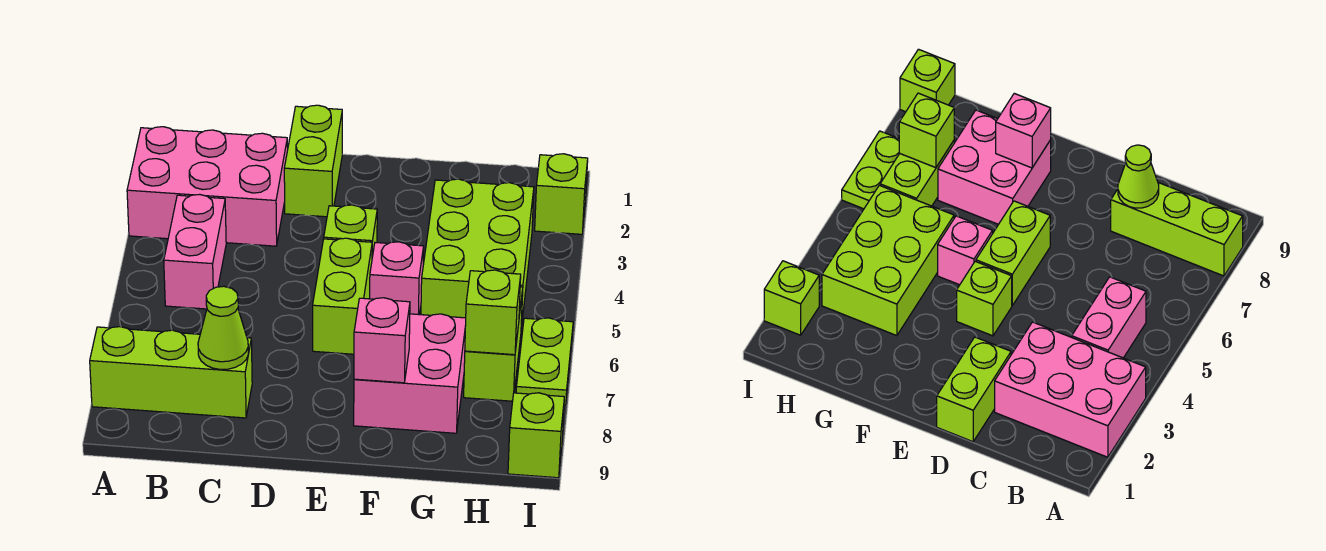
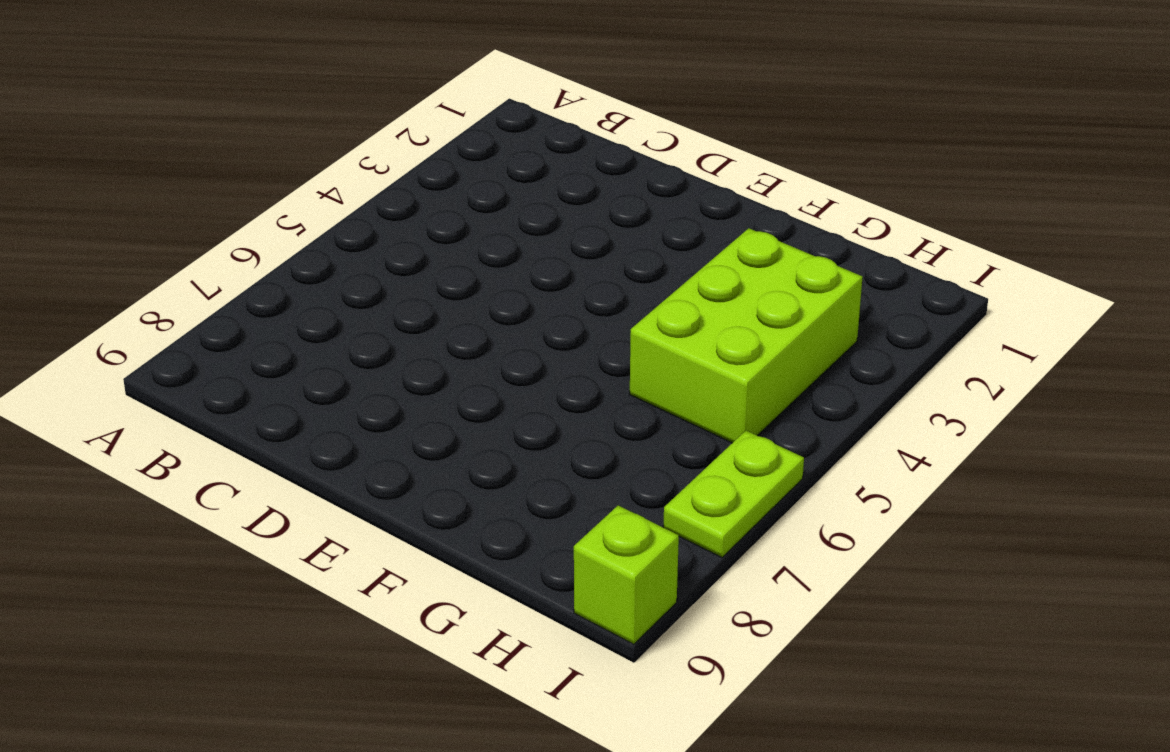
none -> pink brick A2:C3 level 1
none -> lime brick A8:C8 level 1
none -> pink brick B4:B5 level 1

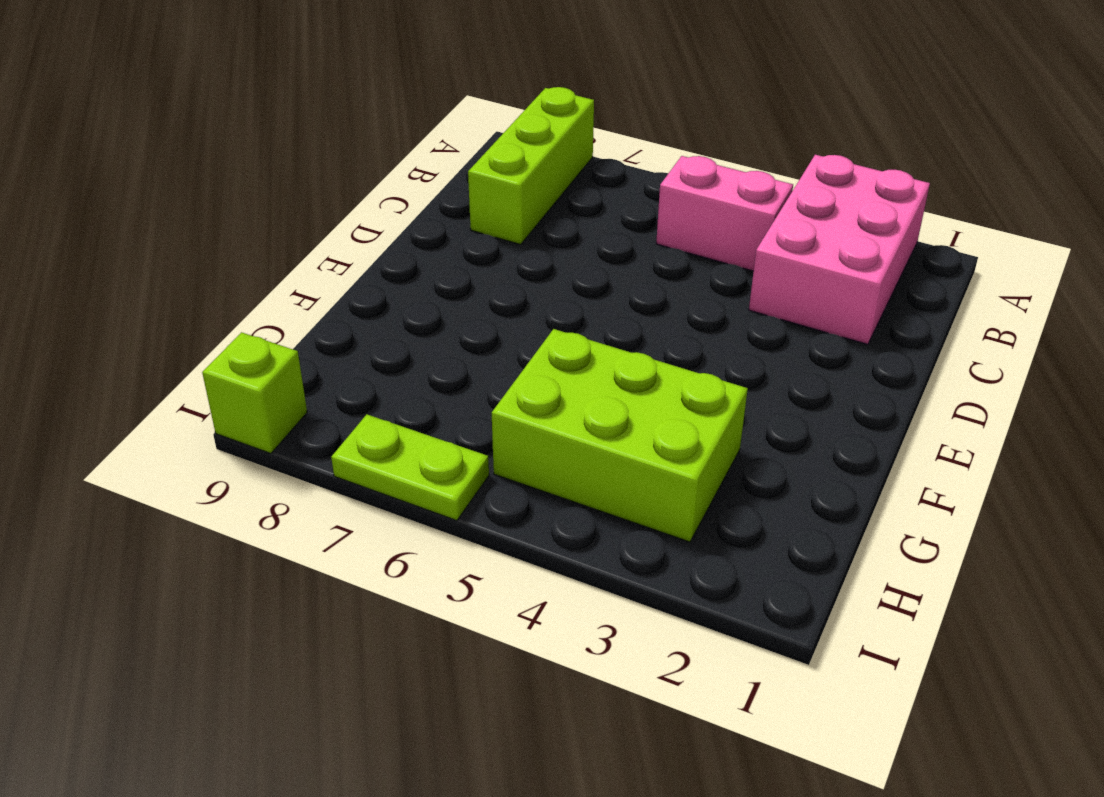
none -> lime brick D1:D2 level 1
none -> lime brick E4 level 1
none -> lime brick E5:E6 level 1

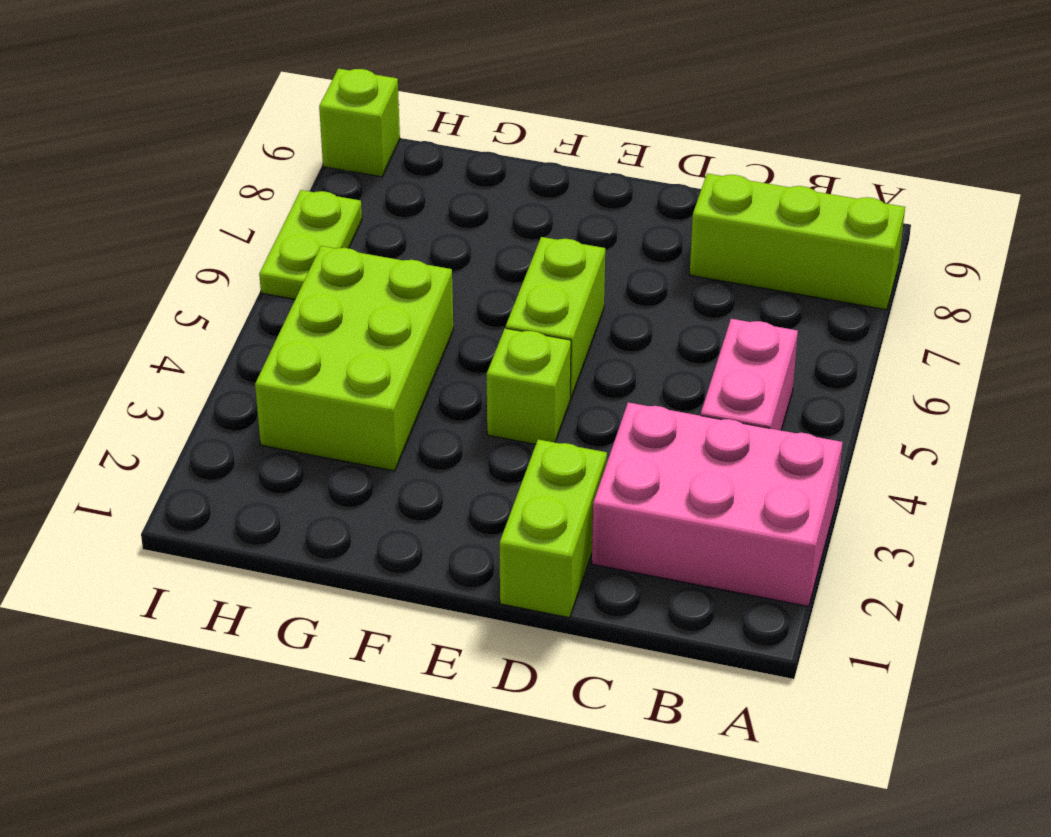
none -> pink brick F5 level 1
none -> pink brick F7:G8 level 1
none -> lime brick H6:H7 level 1

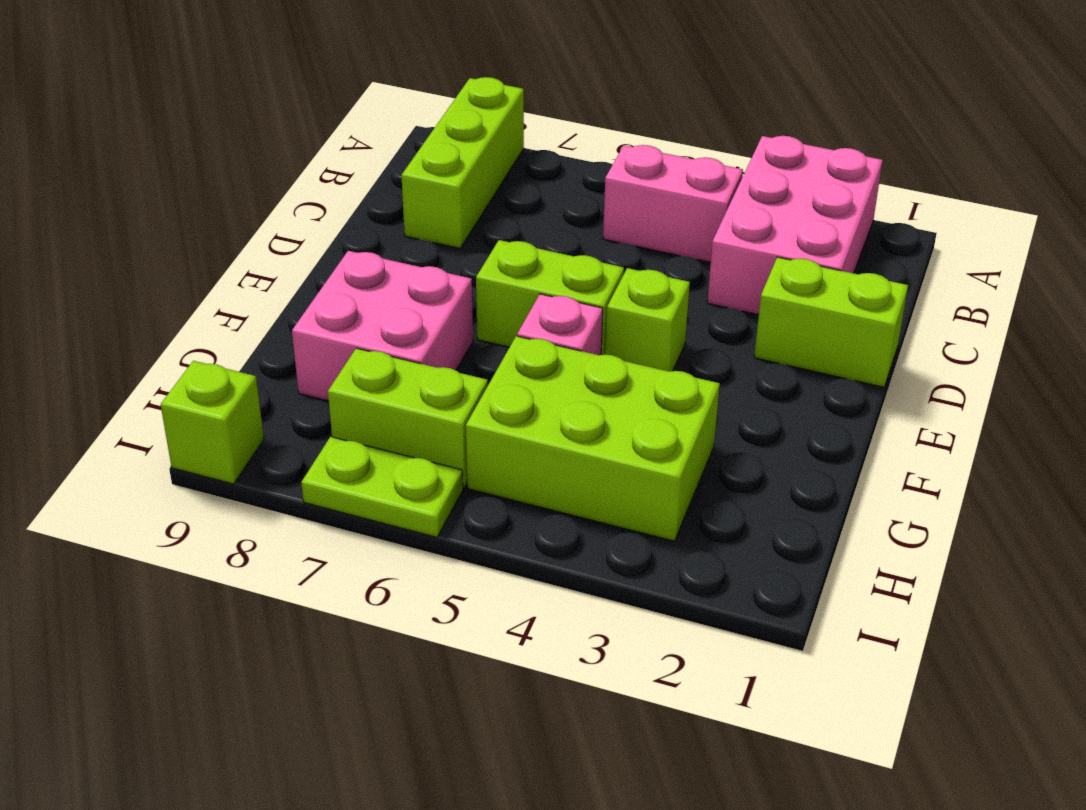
none -> lime brick I2 level 1
none -> lime cone C8 level 2
none -> pink brick F8 level 2

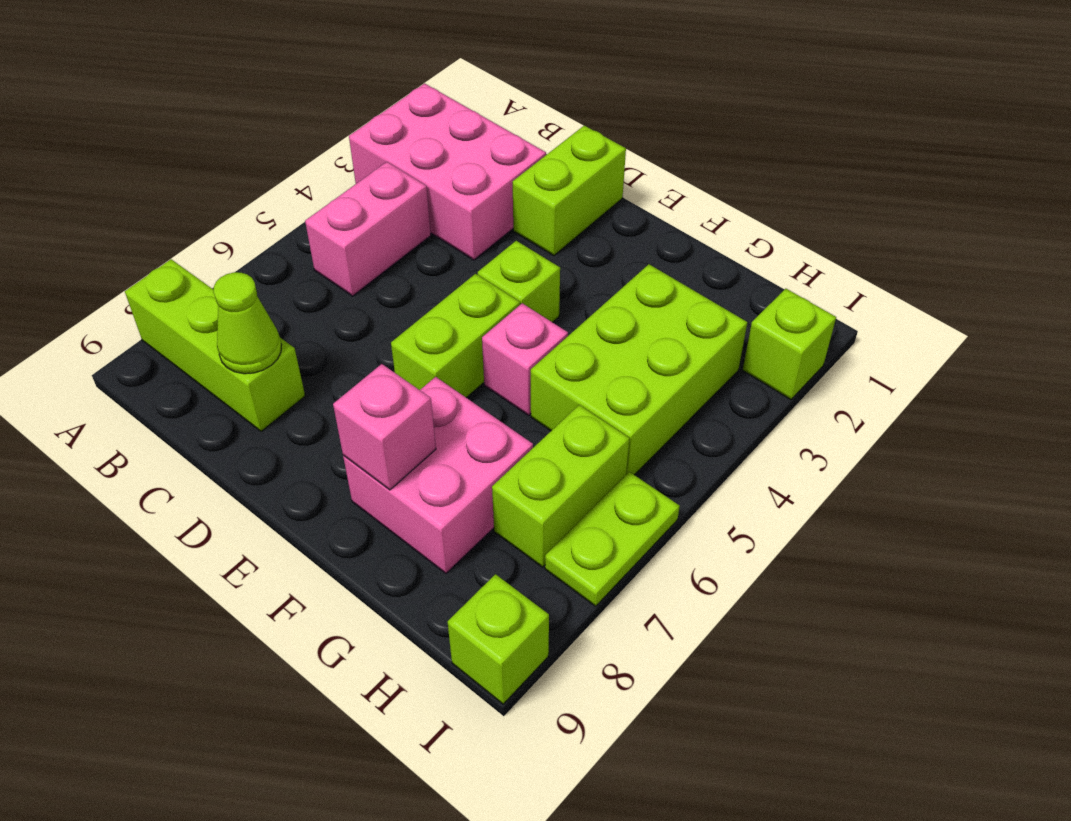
none -> lime brick H7 level 2

